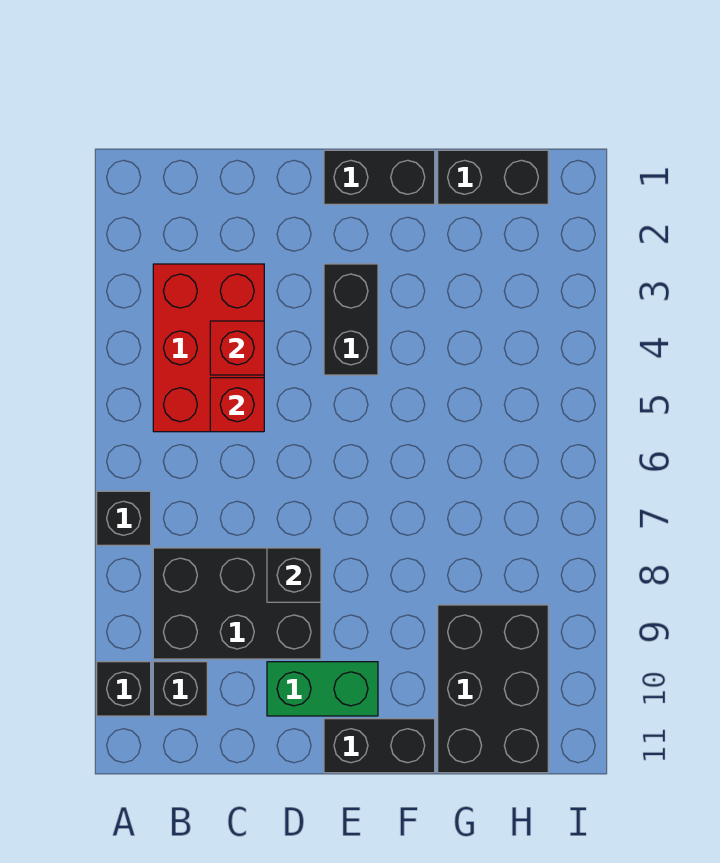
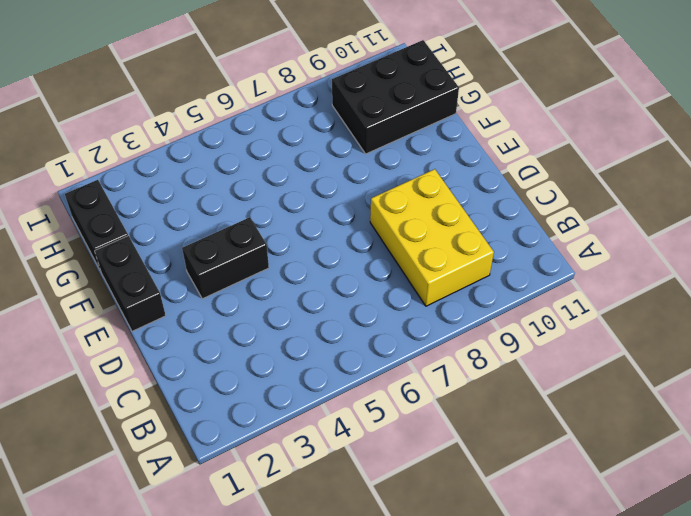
yellow brick B8:D9 level 1 -> black brick B8:D9 level 1
none -> black brick A7 level 1
none -> black brick A10 level 1
none -> red brick B3:C5 level 1

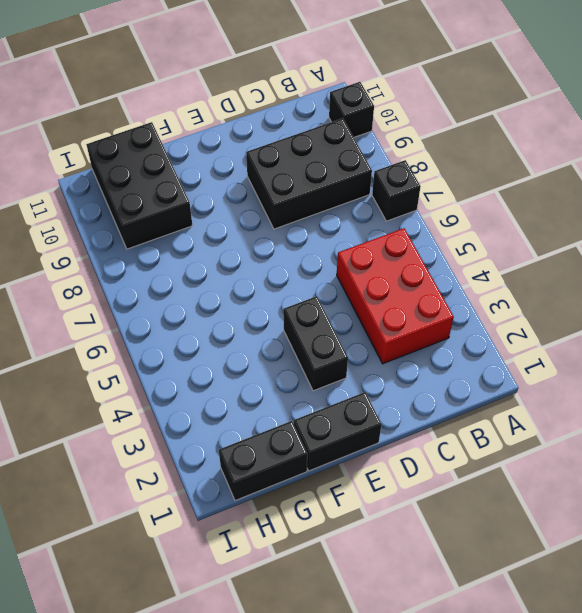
none -> black brick B10 level 1
none -> green brick D10:E10 level 1
none -> black brick E11:F11 level 1

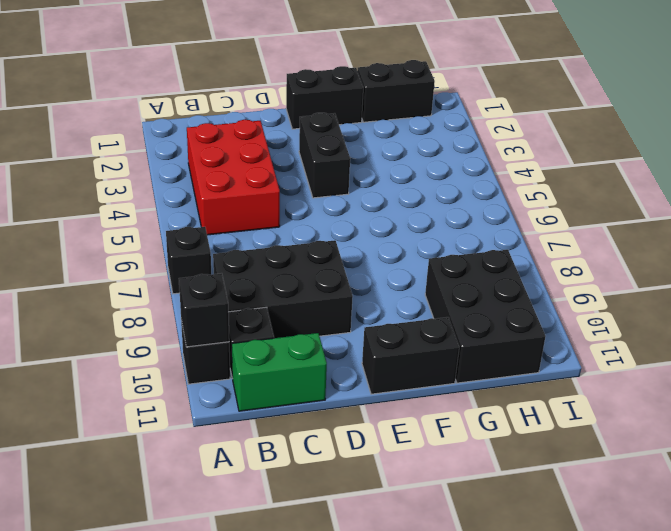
black brick A10 level 2 -> black brick D8 level 2
green brick B11:C11 level 1 -> green brick D10:E10 level 1
none -> red brick C4 level 2
none -> red brick C5 level 2

